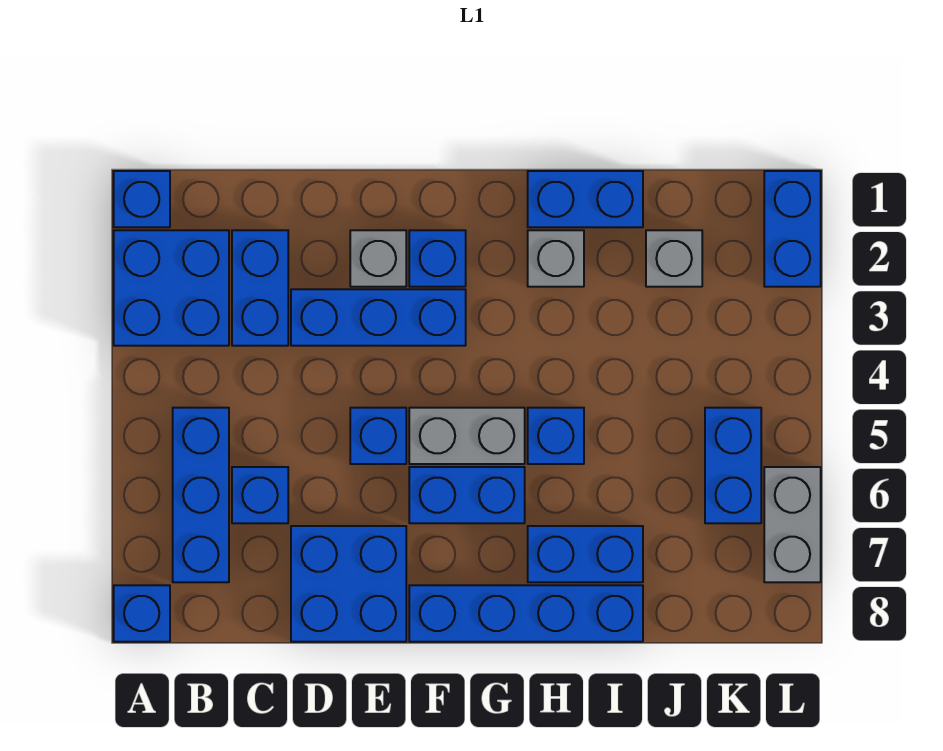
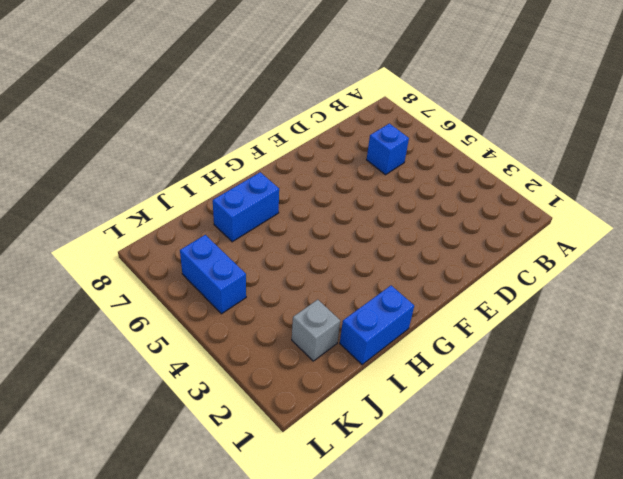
none -> blue brick A1 level 1
none -> blue brick A2:B3 level 1
none -> blue brick A8 level 1

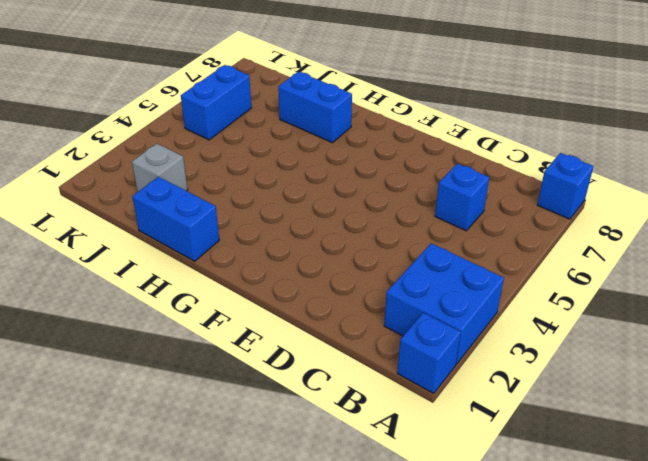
none -> blue brick B5:B7 level 1
none -> blue brick C2:C3 level 1
none -> blue brick D3:F3 level 1

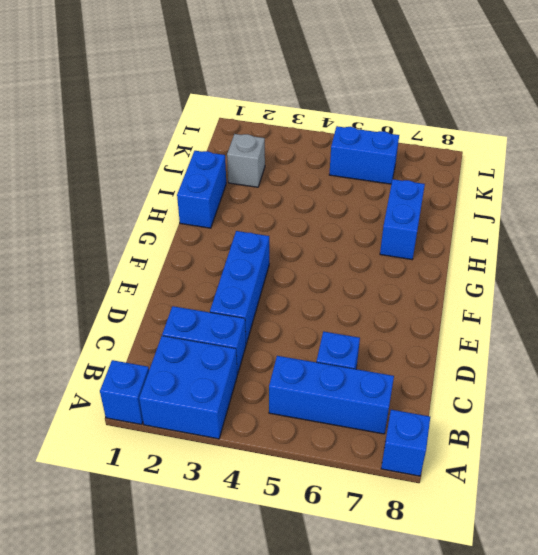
none -> blue brick D7:E8 level 1
none -> grey brick E2 level 1
none -> blue brick E5 level 1

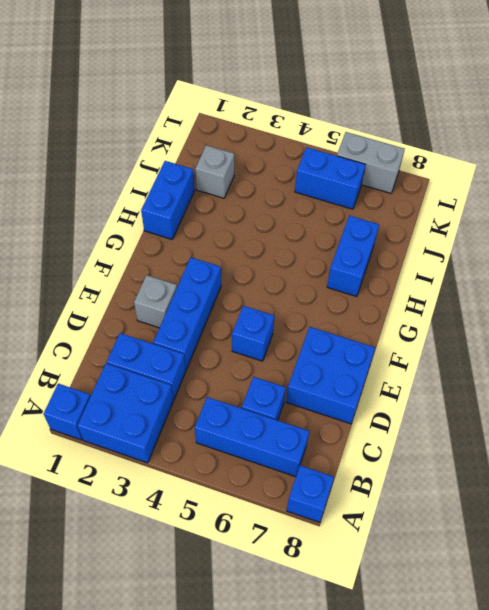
none -> blue brick F2 level 1
none -> grey brick F5:G5 level 1
none -> blue brick F6:G6 level 1

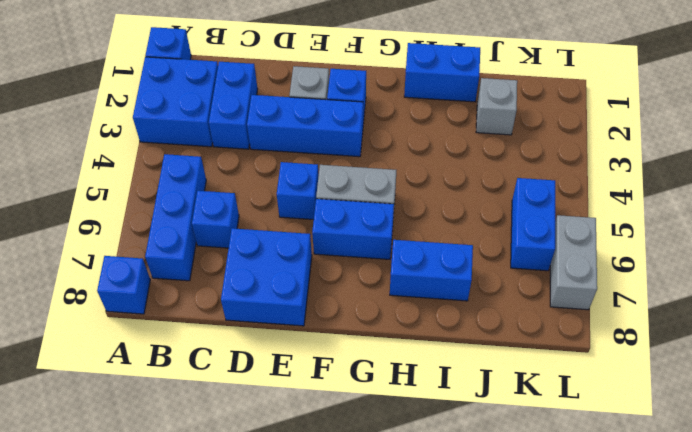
none -> blue brick F8:I8 level 1
none -> grey brick H2 level 1
none -> blue brick H5 level 1

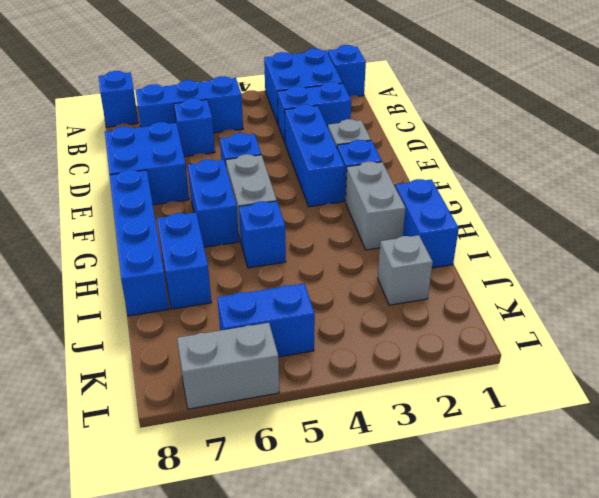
grey brick G2:H2 level 1 -> grey brick H2 level 1
none -> blue brick L1:L2 level 1

